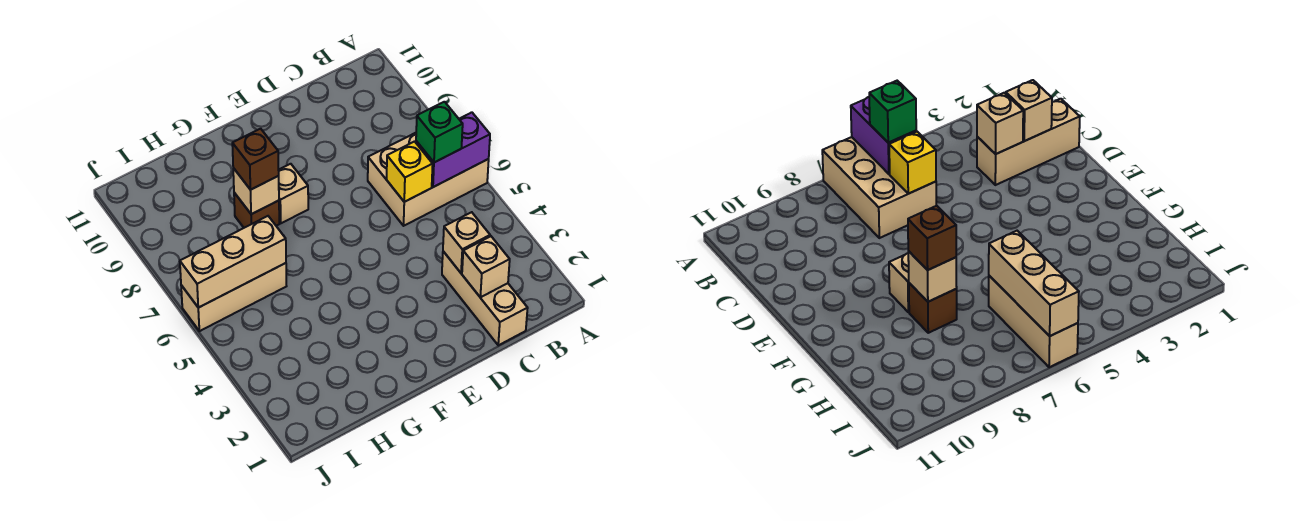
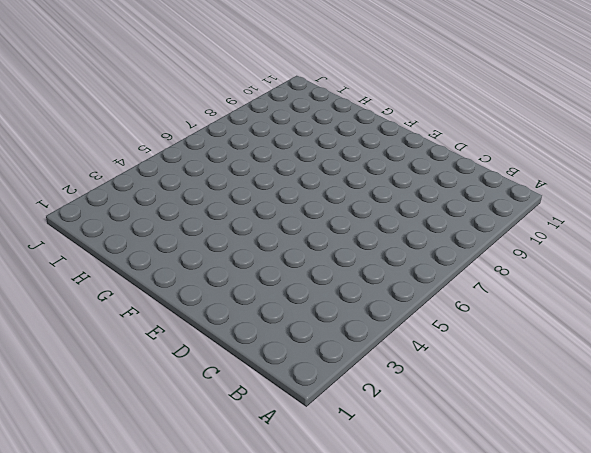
none -> tan brick A6:C7 level 1
none -> tan brick C1:C3 level 1
none -> tan brick F8 level 1

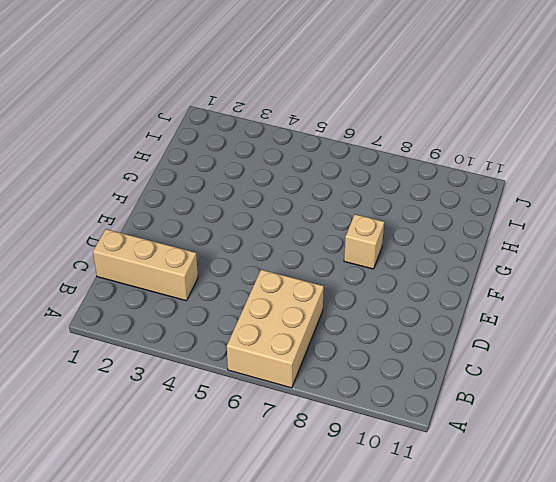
none -> brown brick G8 level 1
none -> tan brick H6:J6 level 1
none -> purple brick A6:B6 level 2

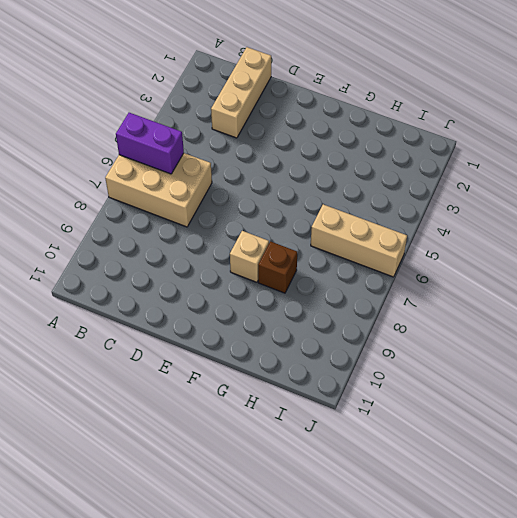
none -> tan brick C2 level 2
none -> tan brick C3 level 2
none -> yellow brick C6 level 2

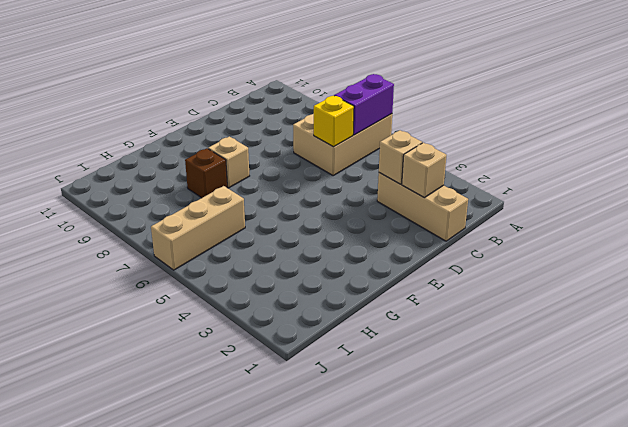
none -> tan brick G8 level 2
none -> tan brick H6:J6 level 2
none -> green brick B6 level 3

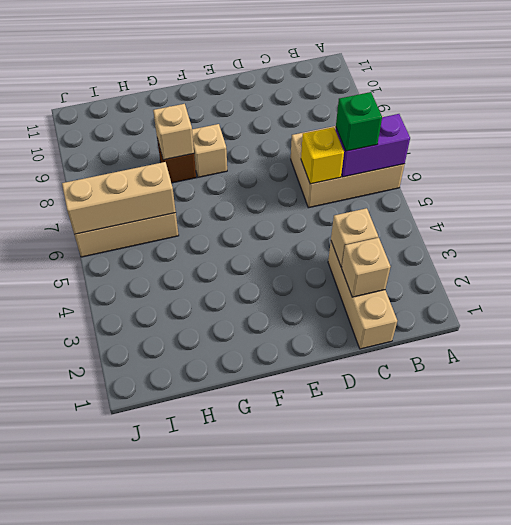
none -> brown brick G8 level 3

